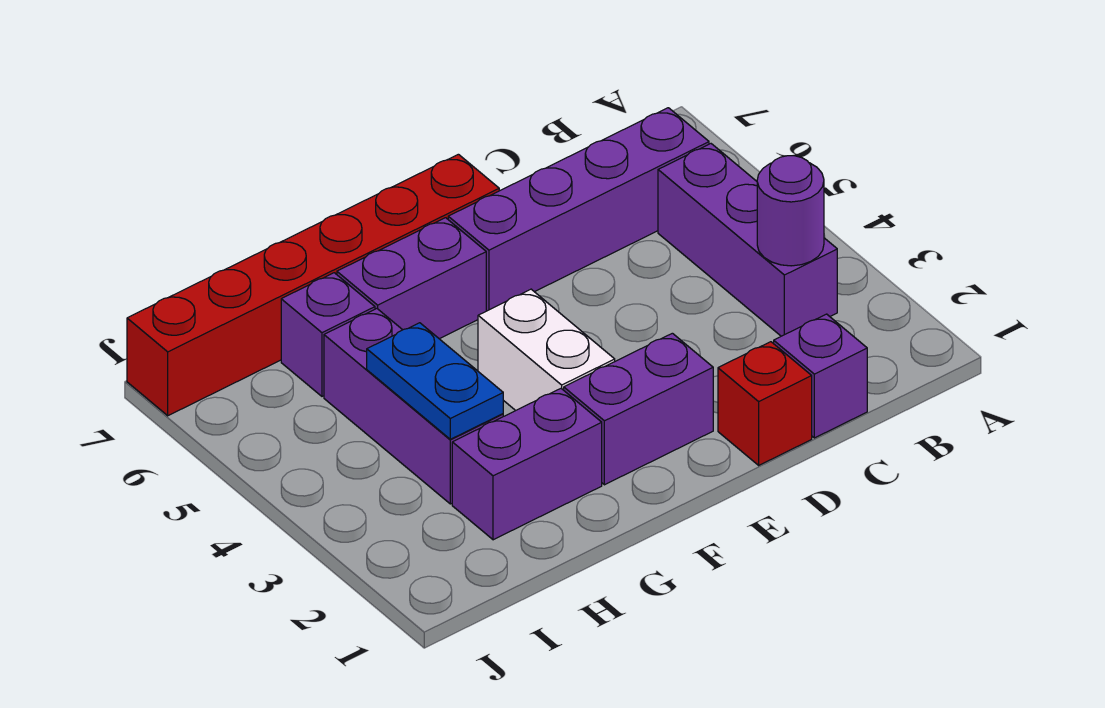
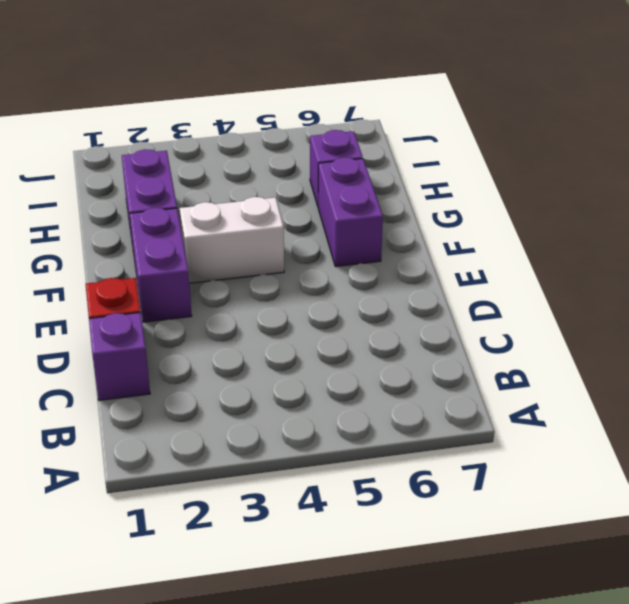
none -> purple brick B3:B5 level 1
none -> purple brick B6:E6 level 1
none -> red brick E7:J7 level 1

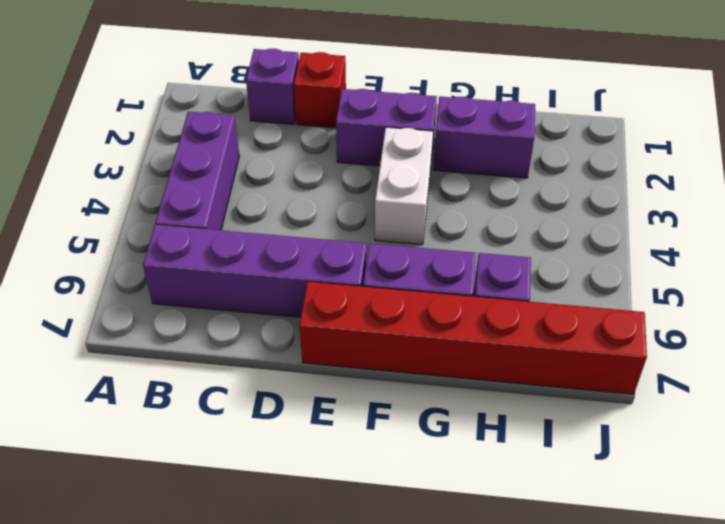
none -> purple brick H3:H5 level 1
none -> purple round brick B3 level 2
none -> blue plate H3:H4 level 2

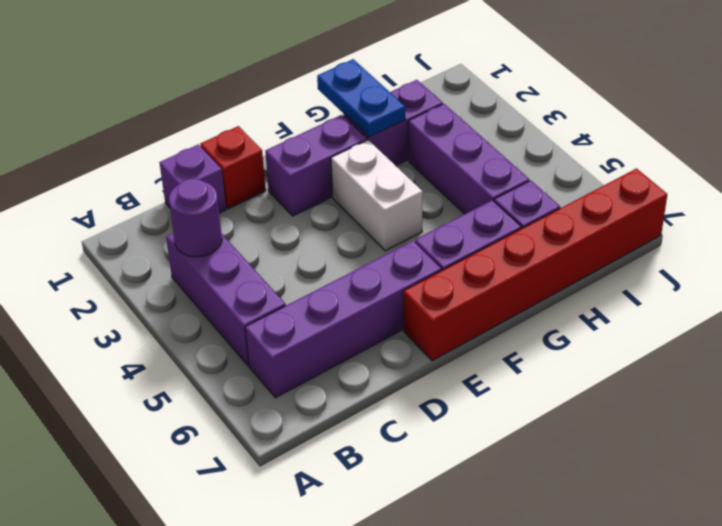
blue plate G1:G2 level 2 -> blue plate H3:H4 level 2

